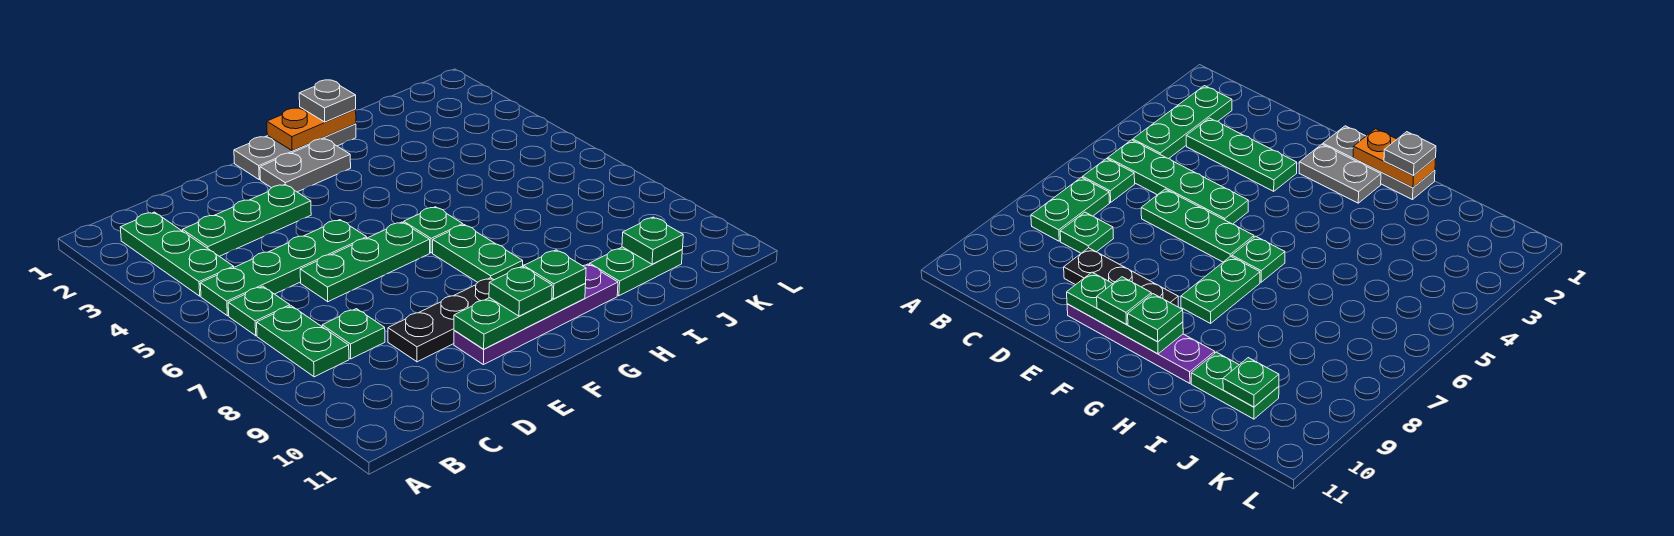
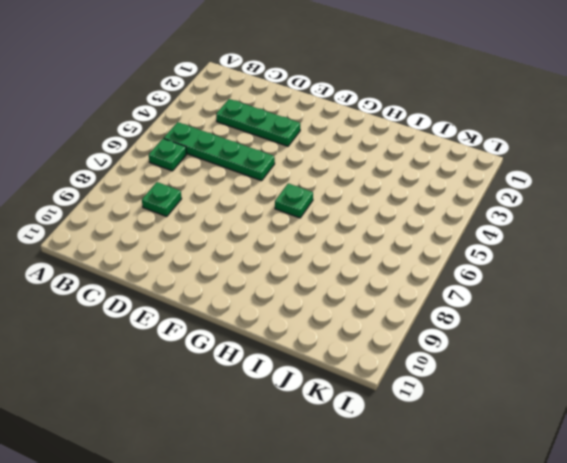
none -> green plate B2:B4 level 1
none -> green plate B7:B8 level 1
none -> green plate D6:F6 level 1

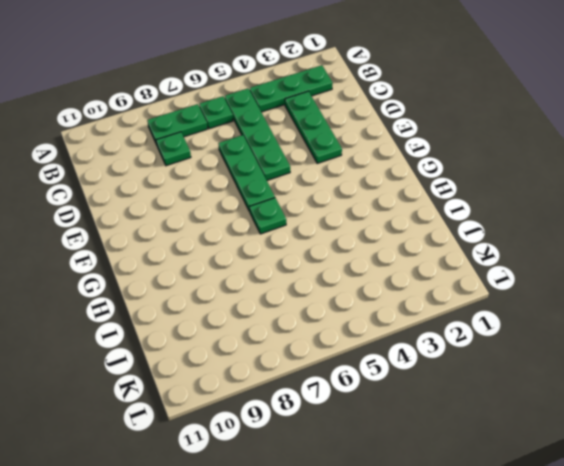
none -> black plate D9:F9 level 1
none -> purple plate E10:H10 level 1
none -> grey plate F1:H1 level 1

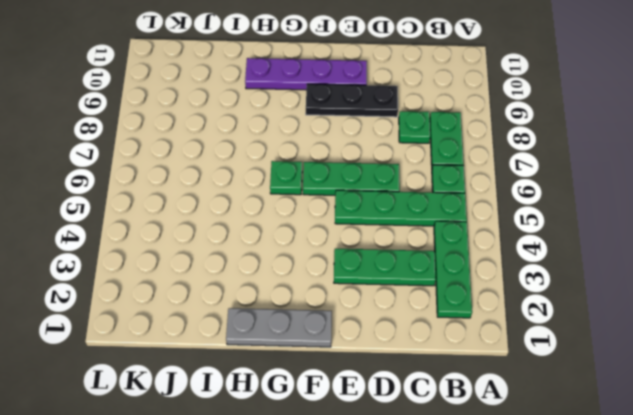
none -> grey plate F2:G2 level 1
none -> green plate G7:G8 level 1
none -> green plate I10:J10 level 1

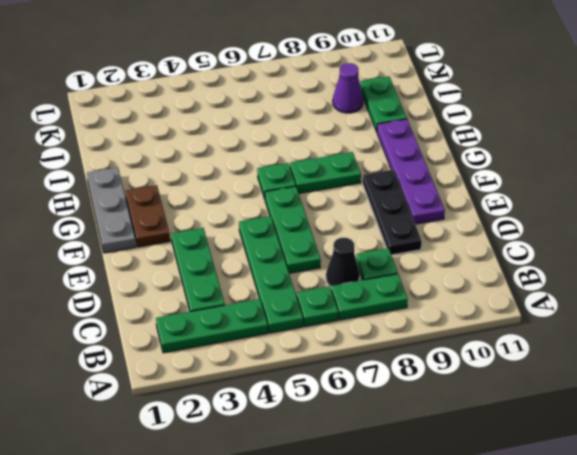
black cone C7 level 1 -> none
brown plate F2:G2 level 1 -> grey plate F2:G2 level 1
purple cone J9 level 1 -> none
none -> green plate E10:G10 level 2
none -> orange plate G1:H1 level 2
none -> green plate J10 level 2

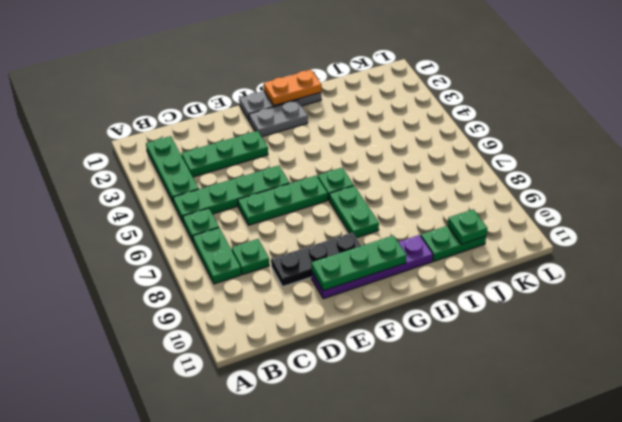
none -> green plate F10 level 3
none -> green plate G10 level 3
none -> grey plate H1 level 3

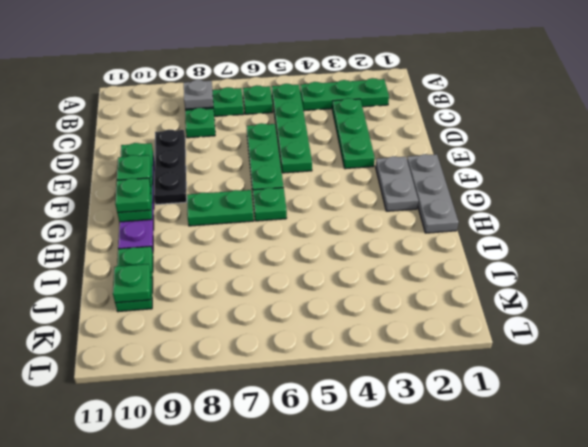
grey plate B8 level 2 -> grey plate H1 level 3
none -> orange plate G1:H1 level 2

